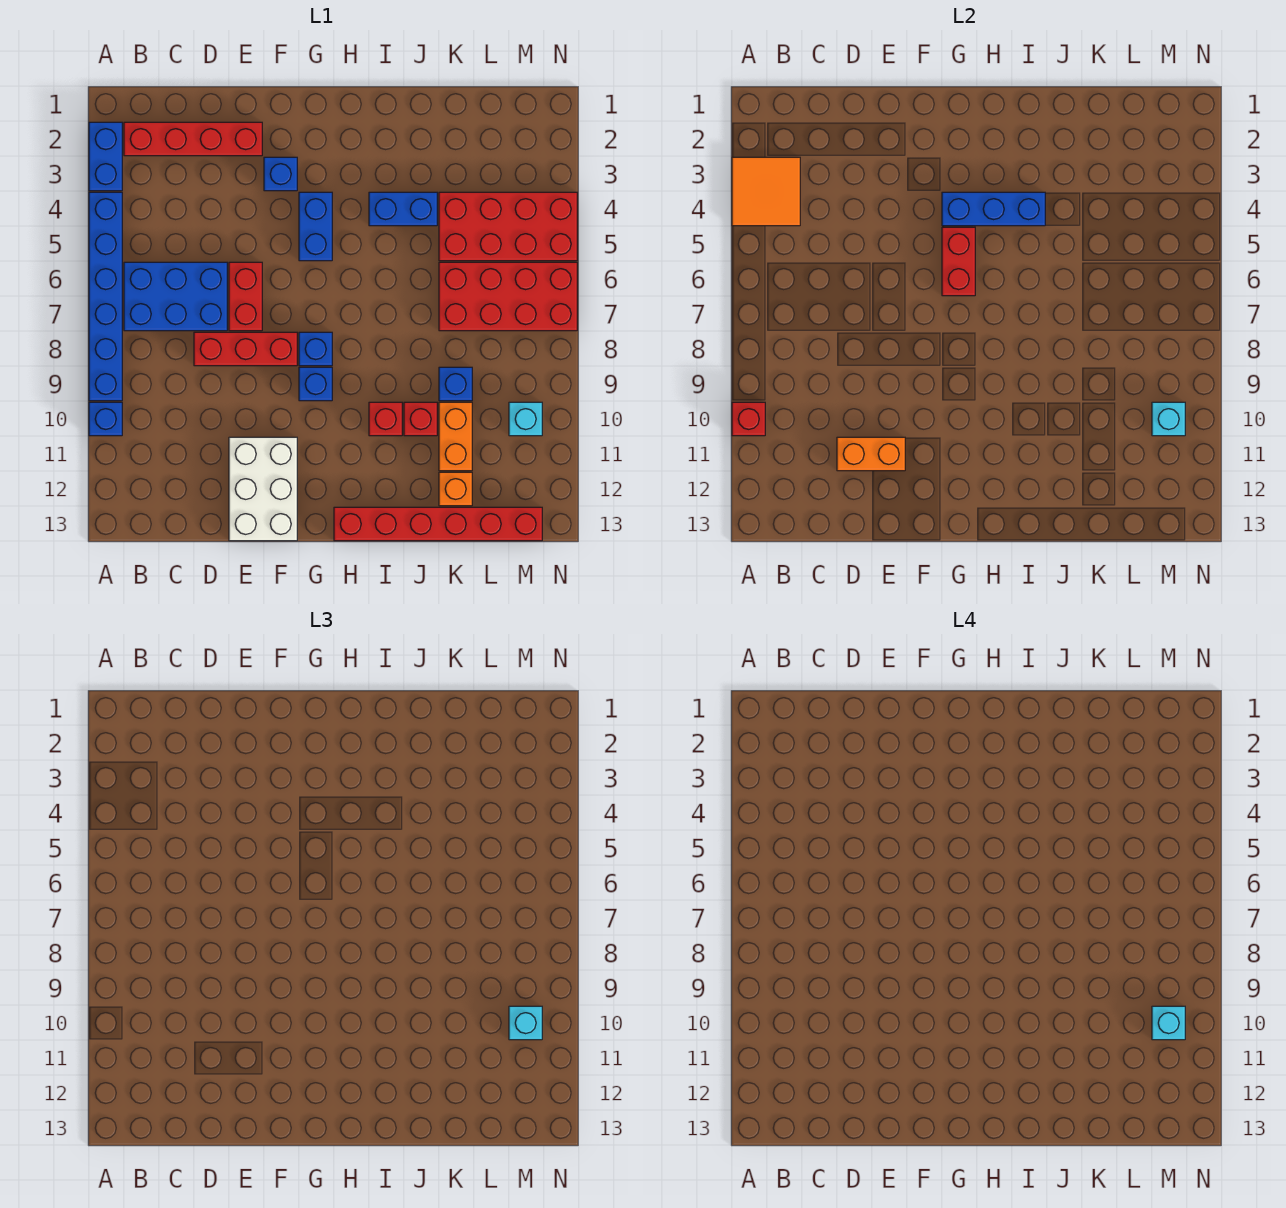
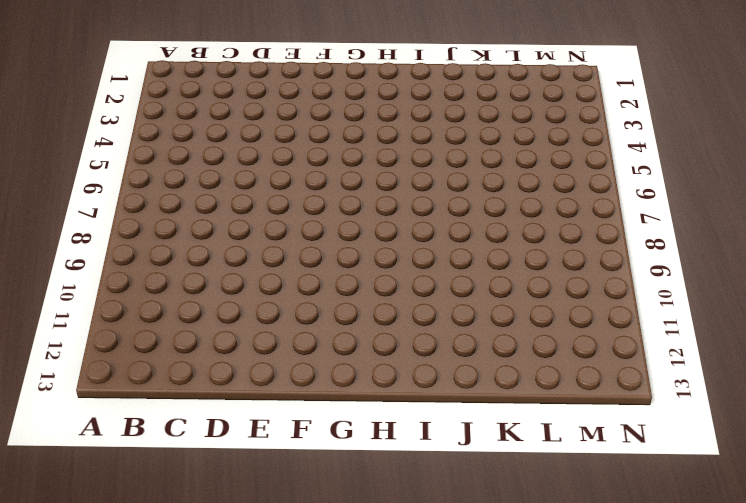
none -> blue brick A2:A3 level 1
none -> blue brick A4:A9 level 1
none -> blue brick A10 level 1
none -> red brick B2:E2 level 1

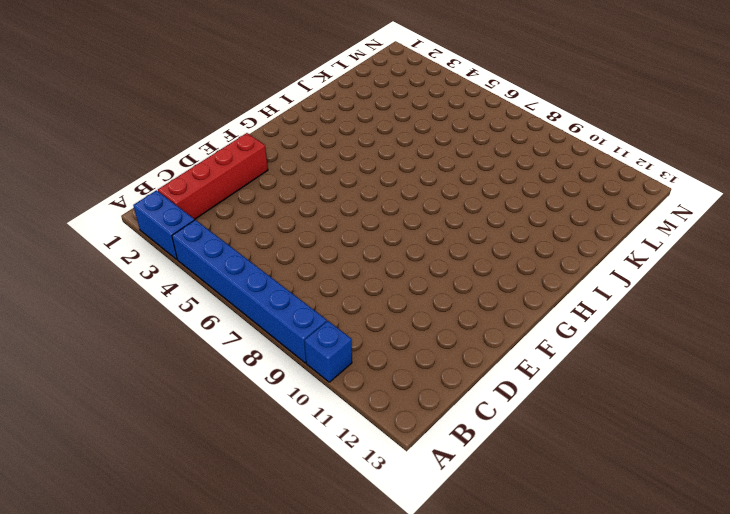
none -> blue brick B6:D7 level 1
none -> red brick D8:F8 level 1
none -> red brick E6:E7 level 1
none -> white brick E11:F13 level 1

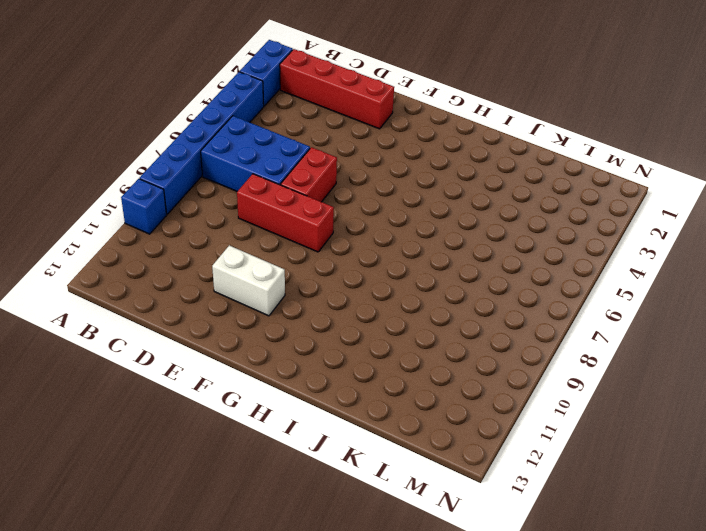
white brick E11:F11 level 1 -> white brick E11:F13 level 1
none -> blue brick F3 level 1
none -> blue brick G4:G5 level 1
none -> blue brick G8 level 1
none -> blue brick G9 level 1

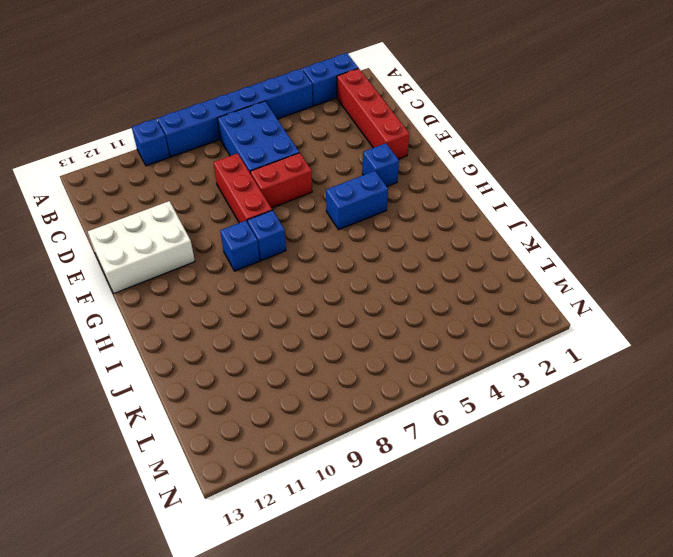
none -> red brick H13:M13 level 1
none -> blue brick I4:J4 level 1
none -> red brick I10 level 1
none -> red brick J10 level 1

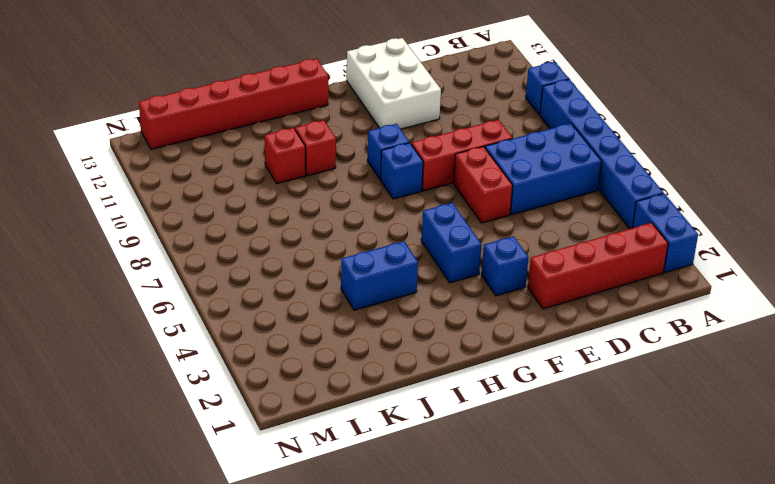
none -> red brick K4:N5 level 1
none -> red brick K6:N7 level 1
none -> blue brick K9 level 1
none -> orange brick K10:K11 level 1

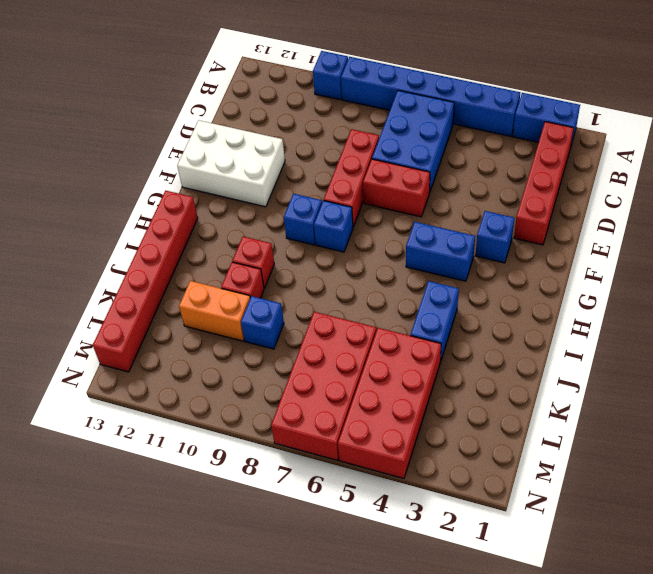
none -> orange brick K12 level 1
none -> cyan brick M10 level 1
none -> orange tile A3:B4 level 2
none -> red brick A10 level 2

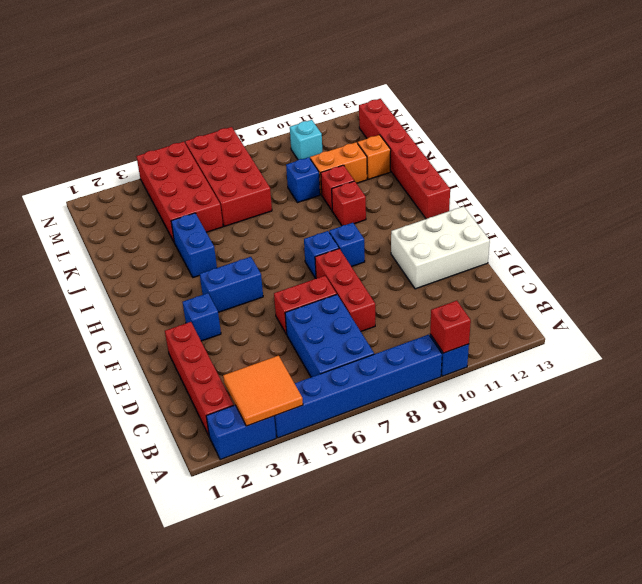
none -> orange brick D11:E11 level 2
none -> blue brick G4:I4 level 2
none -> red brick G5:G6 level 2
none -> cyan brick M10 level 2

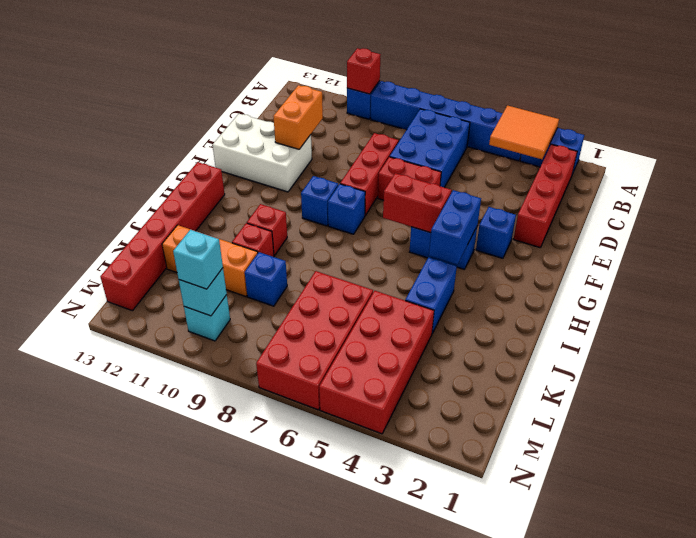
blue brick G4:H4 level 2 -> blue brick G4:I4 level 2
none -> cyan brick M10 level 4

